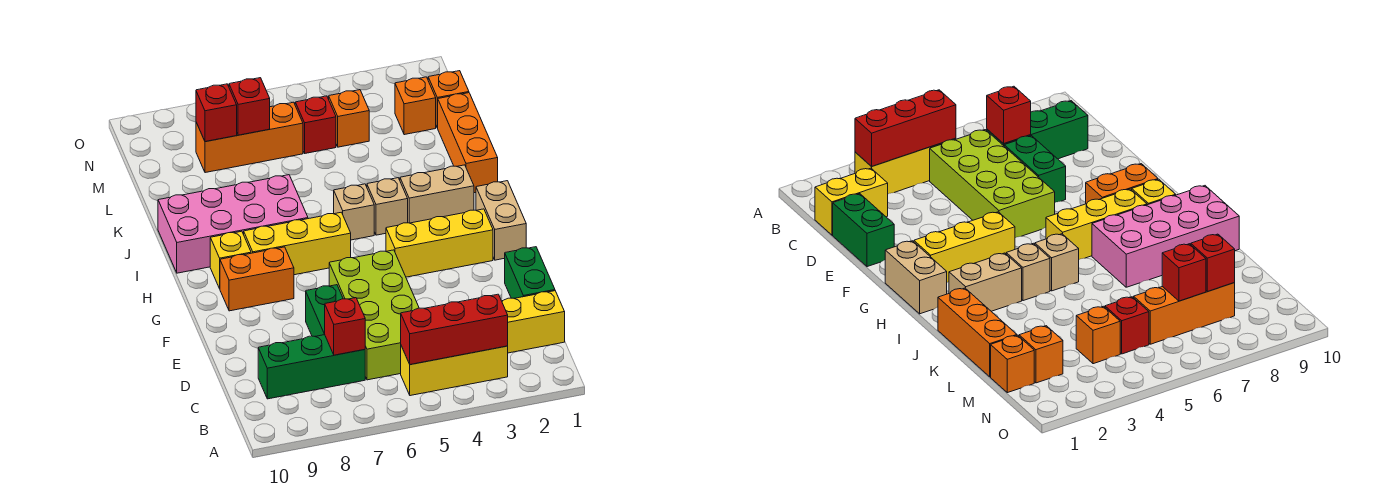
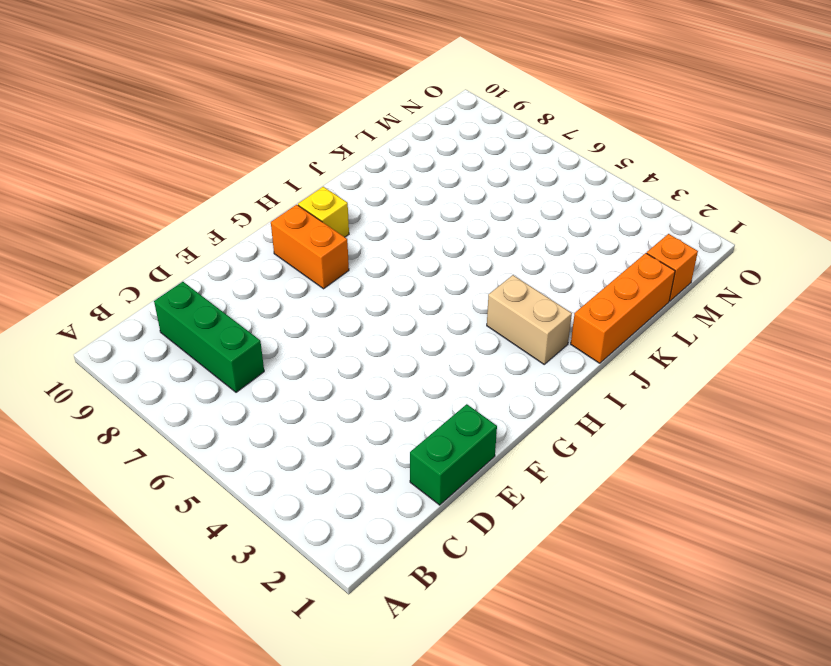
none -> yellow brick B3:B5 level 1
none -> yellow brick C1:C2 level 1
none -> lime brick C5:F6 level 1

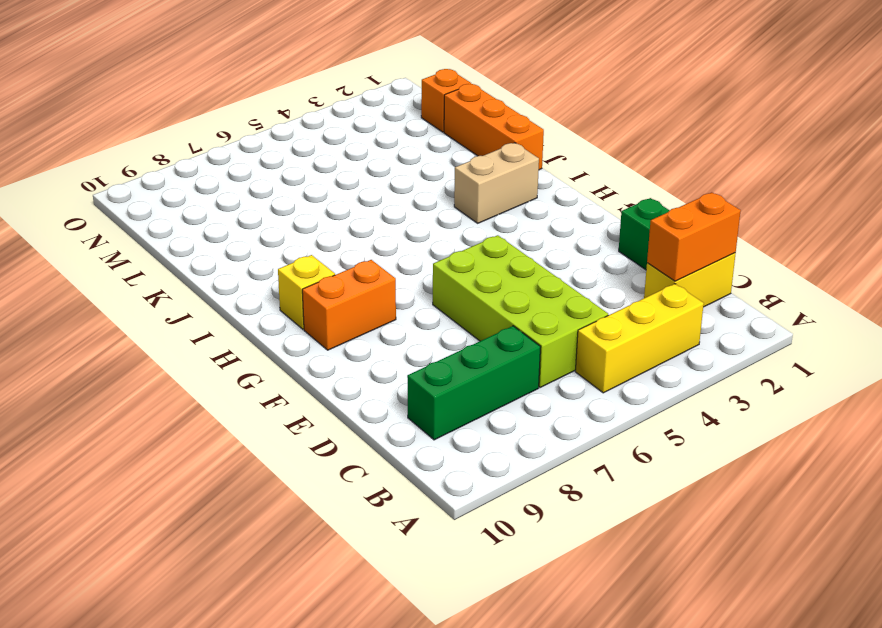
orange brick C1:C2 level 2 -> none
none -> green brick D7:E7 level 1
none -> tan brick G1:H1 level 1
none -> yellow brick G2:G4 level 1

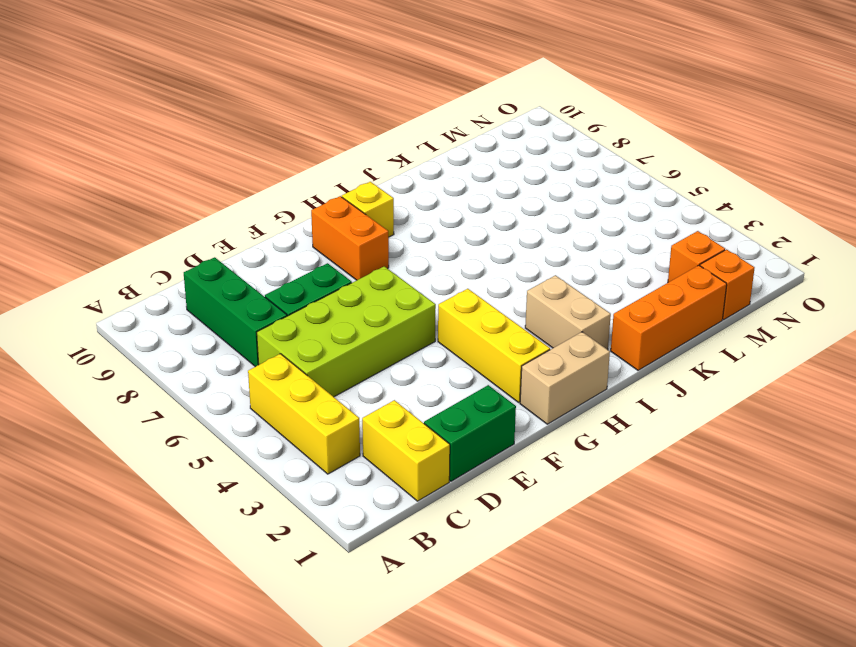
none -> yellow brick H6:H8 level 1
none -> tan brick I4 level 1
none -> tan brick I5 level 1

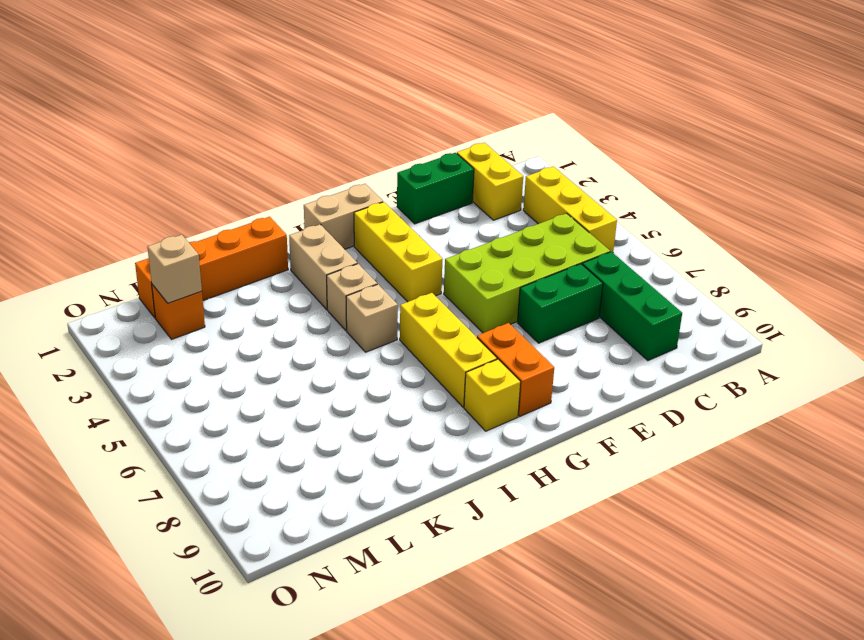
tan brick M2 level 2 -> none
none -> pink brick I7:J10 level 1
none -> orange brick M4 level 1
none -> red brick M5 level 1

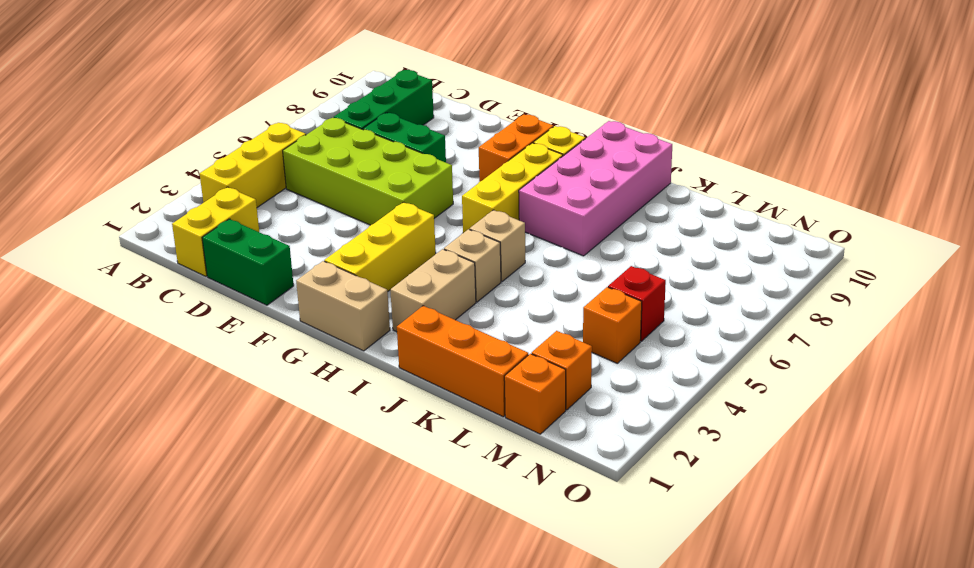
none -> orange brick M6:M8 level 1
none -> red brick B3:B5 level 2
none -> red brick C7 level 2

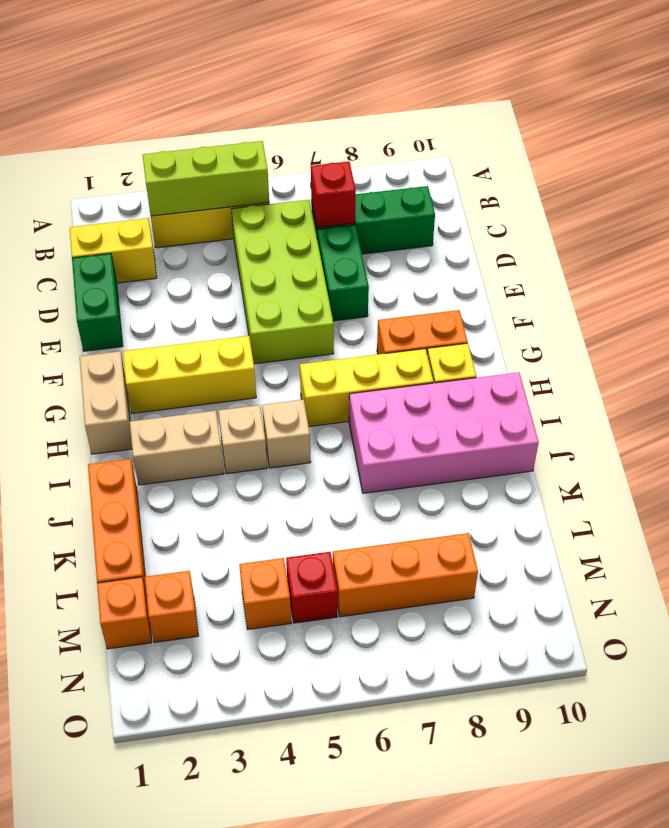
lime brick B3:B5 level 2 -> red brick B3:B5 level 2
none -> red brick M7 level 2
none -> red brick M8 level 2

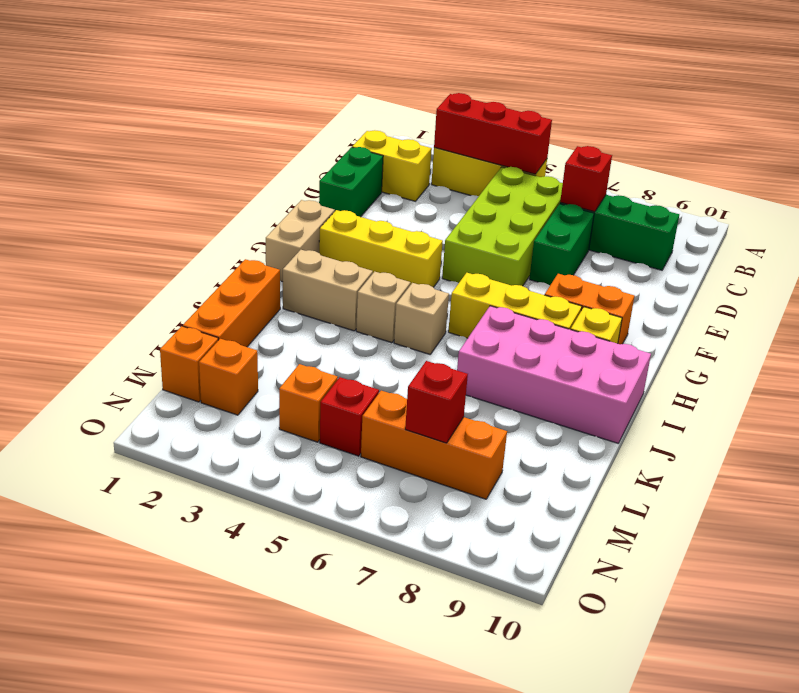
none -> red brick M8 level 2

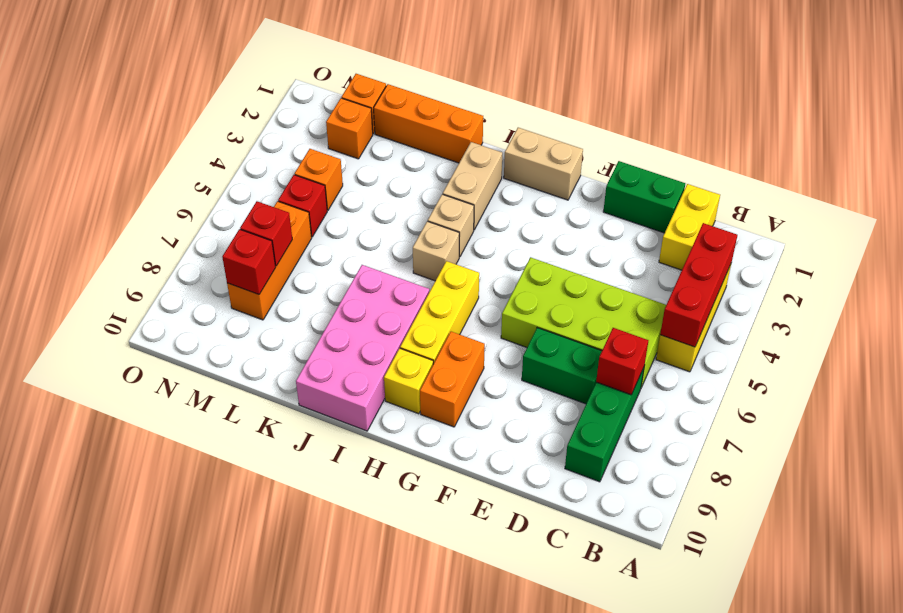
none -> yellow brick G2:G4 level 1

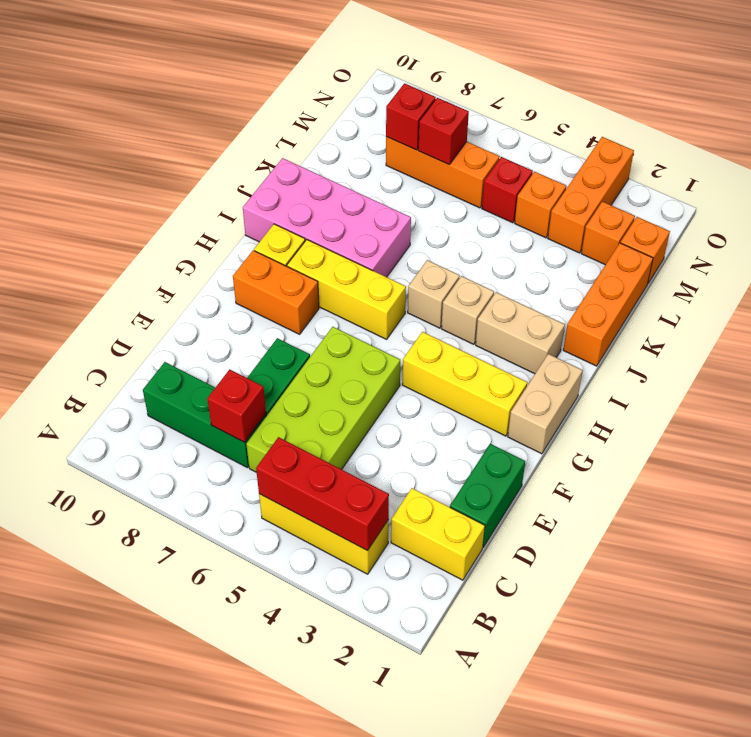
orange brick M3:O3 level 1 -> none

